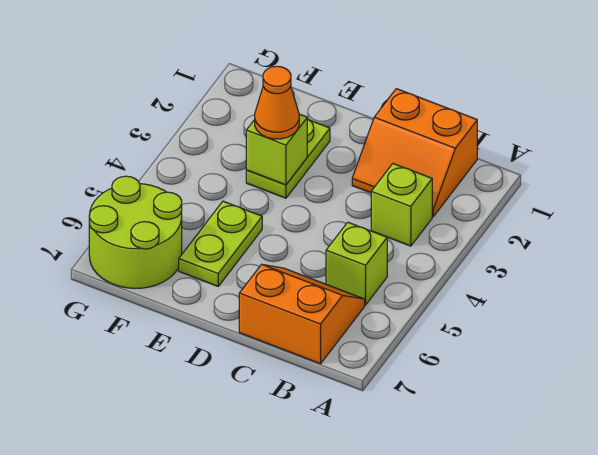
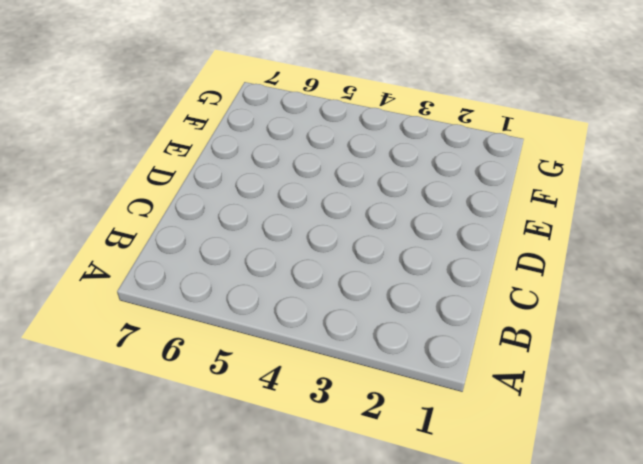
none -> orange slope B1:C2 level 1 top 1
none -> lime brick B3 level 1

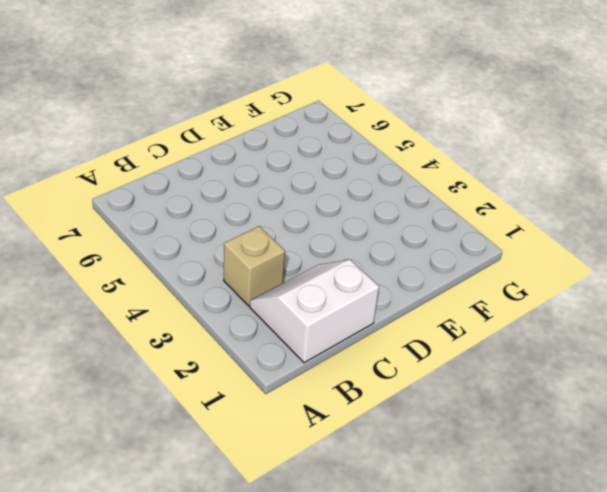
white slope B1:C2 level 1 top 1 -> orange slope B1:C2 level 1 top 1
tan brick B3 level 1 -> lime brick B3 level 1
none -> lime brick B5 level 1
none -> orange slope B6:C7 level 1 top 7

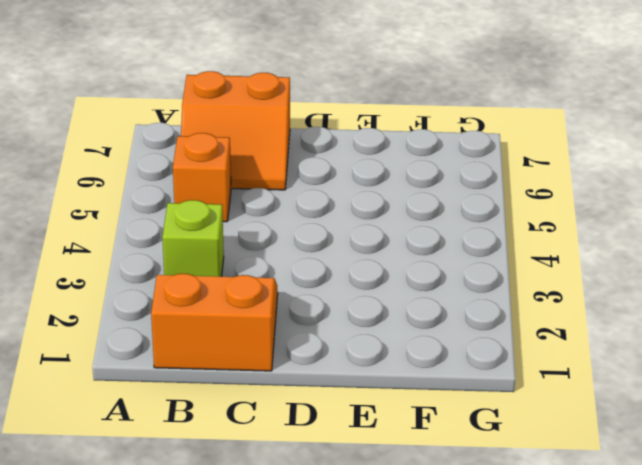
orange brick B5 level 1 -> lime brick B5 level 1
none -> lime plate E2:E3 level 1
none -> lime plate E5:E6 level 1

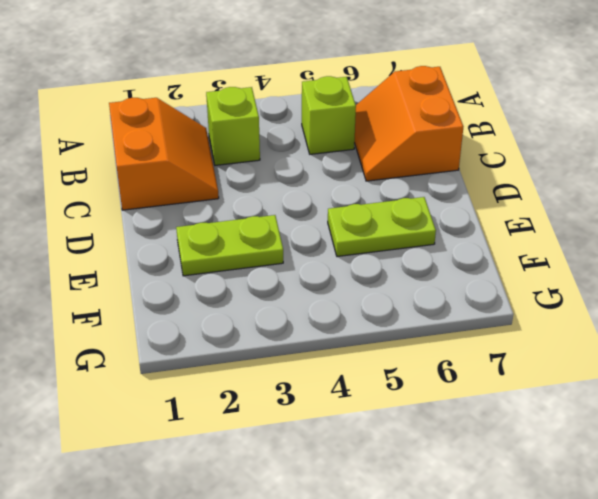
none -> lime round brick F6:G7 level 1
none -> lime brick E3 level 2

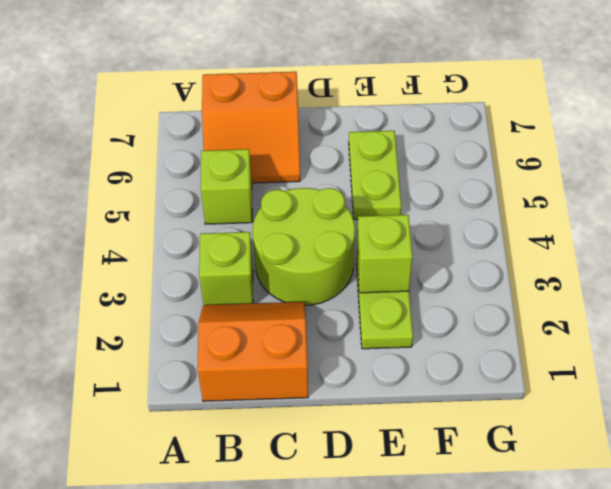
lime round brick C3:D4 level 1 -> lime round brick F6:G7 level 1
none -> orange cone E3 level 3

